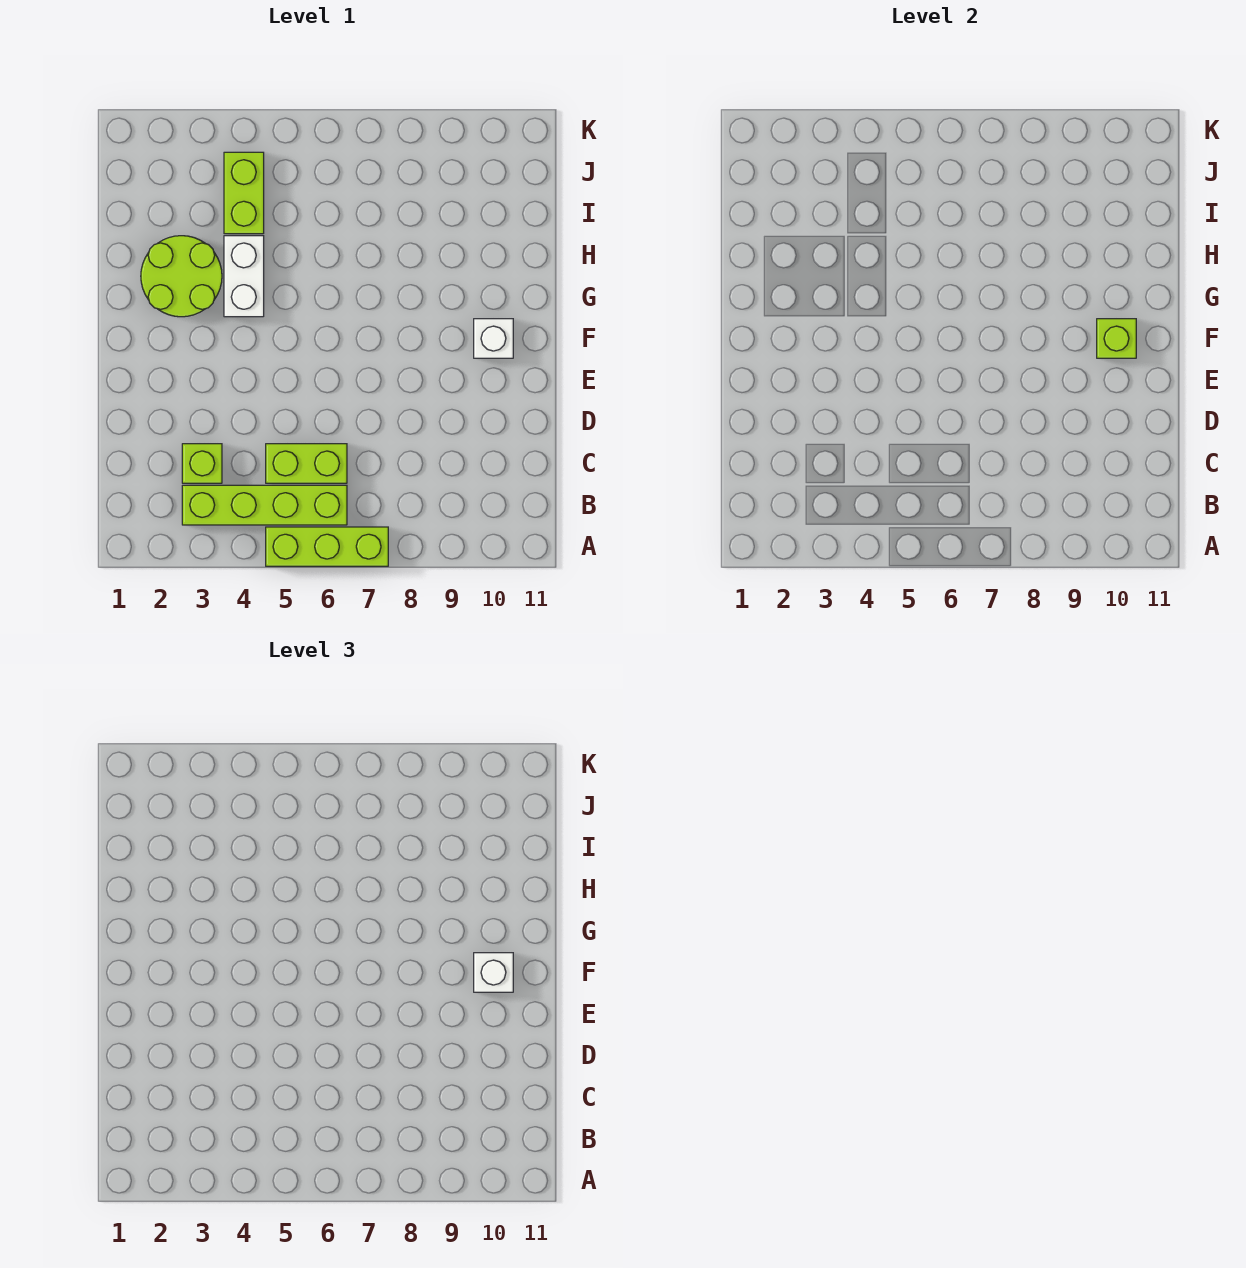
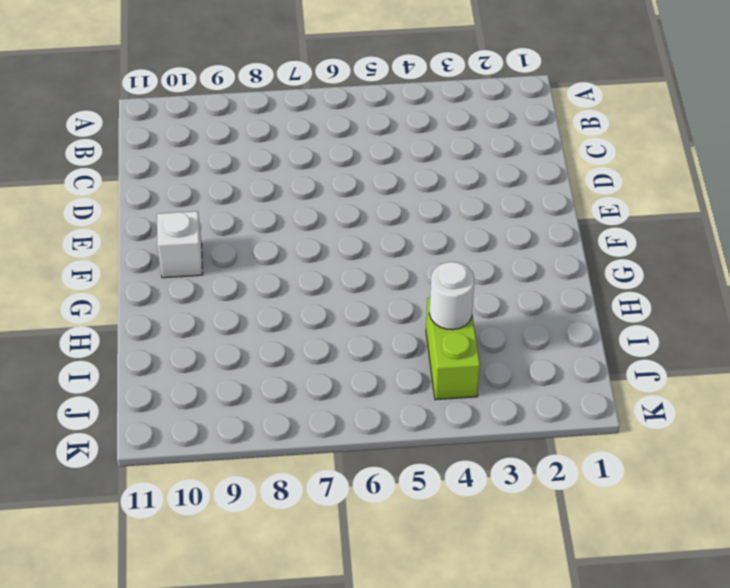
white round brick I4 level 2 -> none
none -> lime brick A5:A7 level 1
none -> lime brick B3:B6 level 1

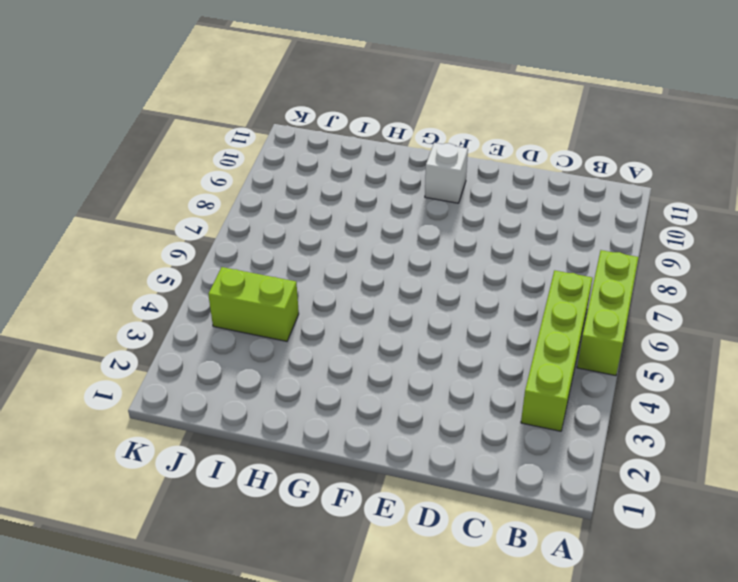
none -> lime brick C3 level 1
none -> lime brick C5:C6 level 1

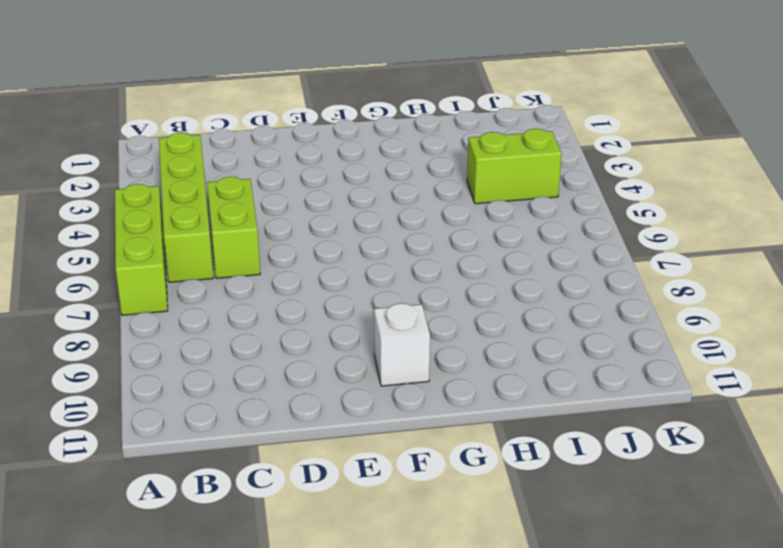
none -> lime brick C3 level 1
none -> lime round brick G2:H3 level 1

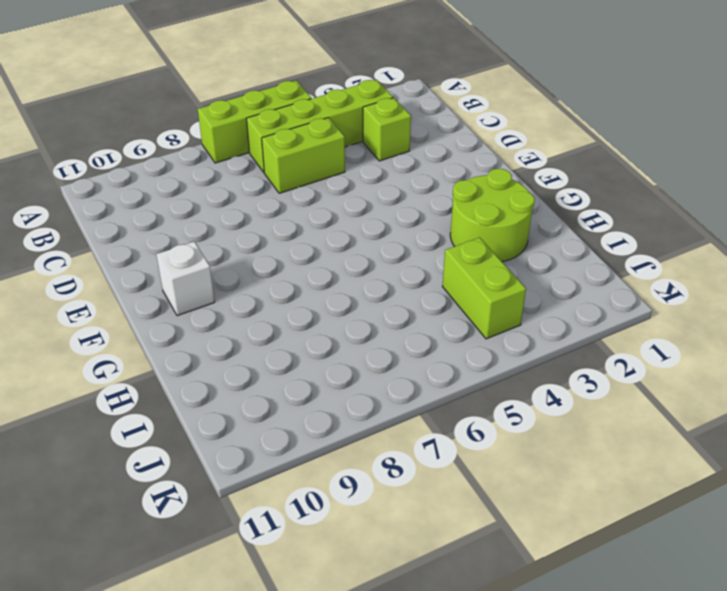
none -> white brick G4:H4 level 1
none -> lime brick F10 level 2

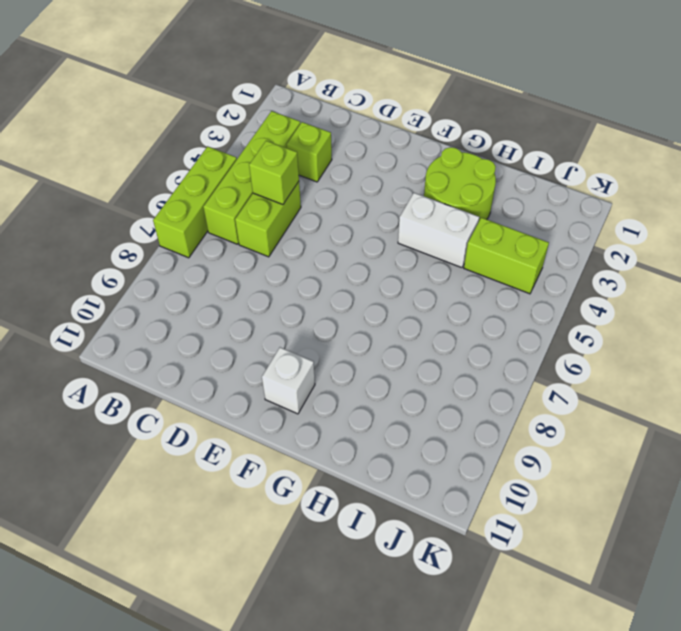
lime brick C5 level 2 -> lime brick F10 level 2
none -> white brick F10 level 3

